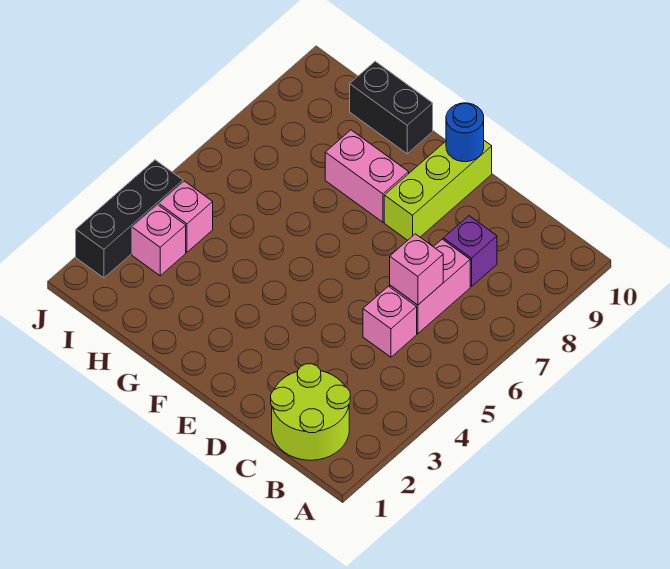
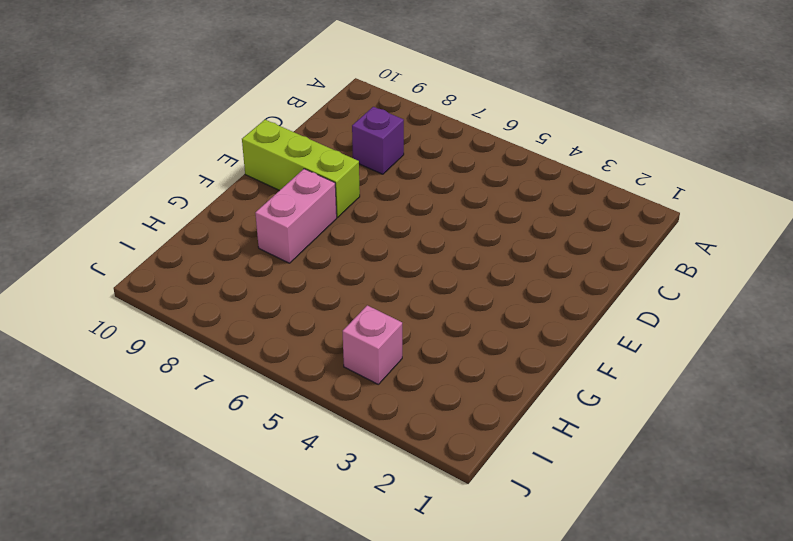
none -> lime round brick B1:C2 level 1
none -> pink brick C5 level 1
none -> pink brick C6:C7 level 1

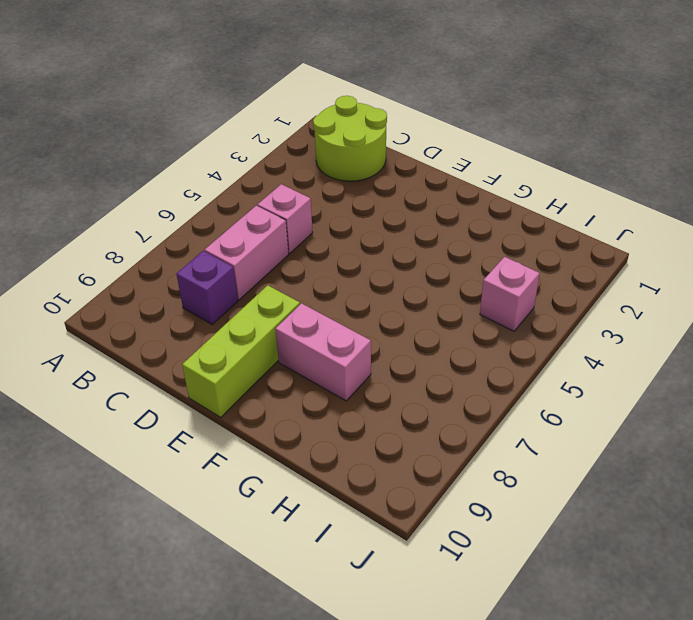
none -> black brick G10:H10 level 1
none -> pink brick I3 level 1
none -> black brick J2:J4 level 1

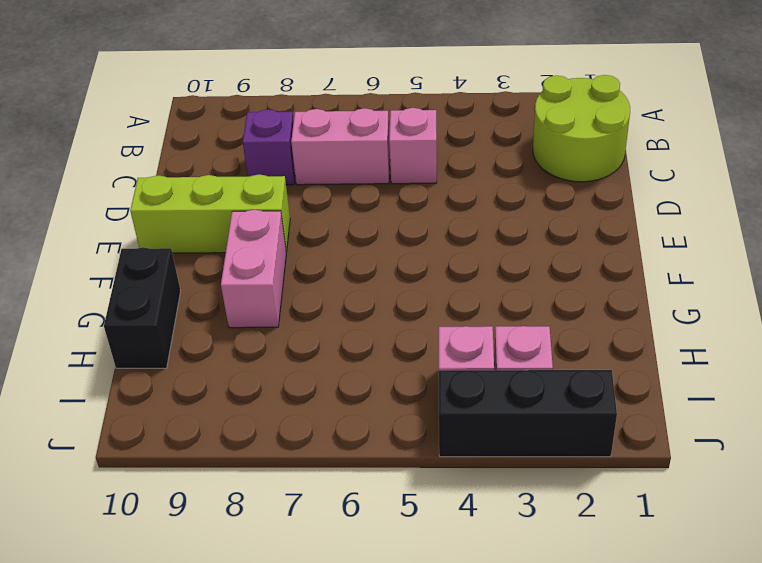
none -> pink brick C6 level 2
none -> blue round brick E10 level 2

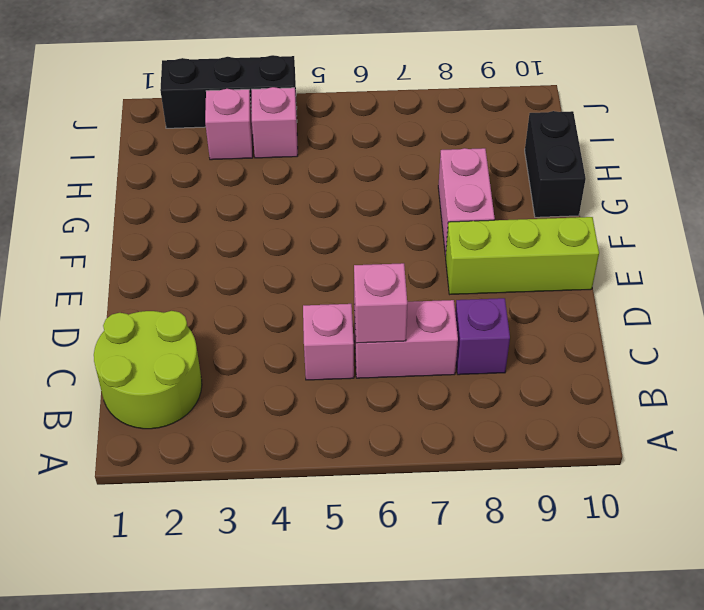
none -> blue round brick E10 level 2

